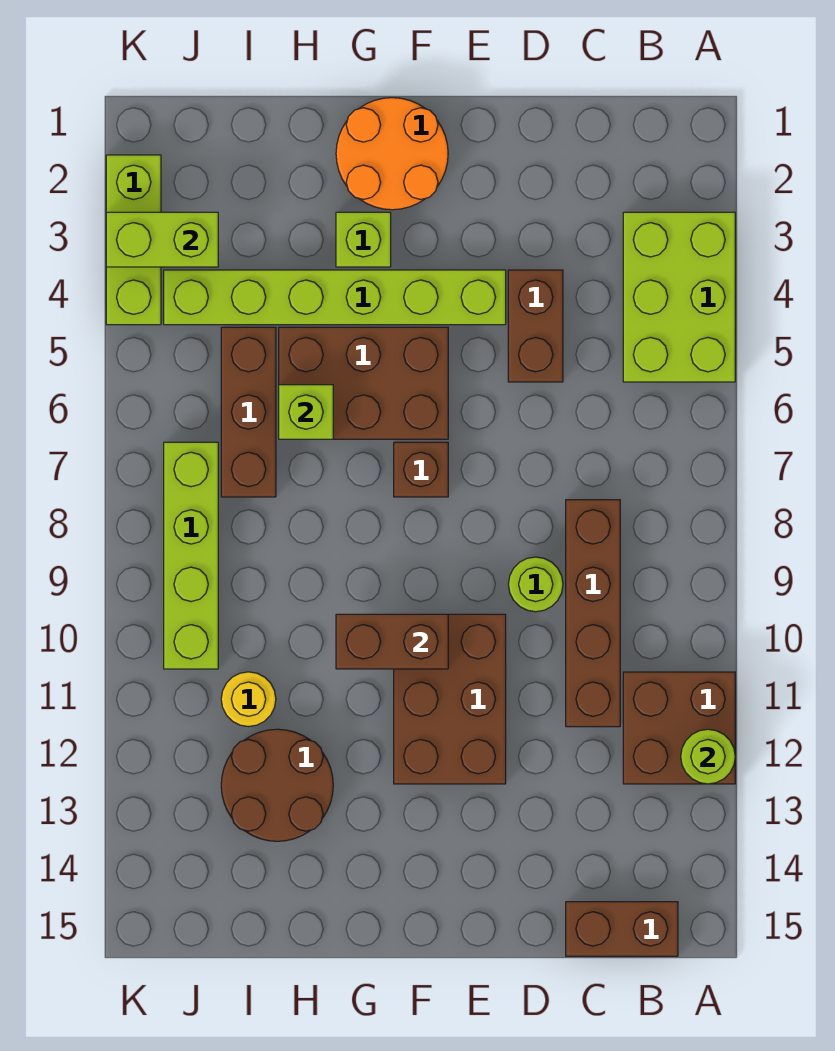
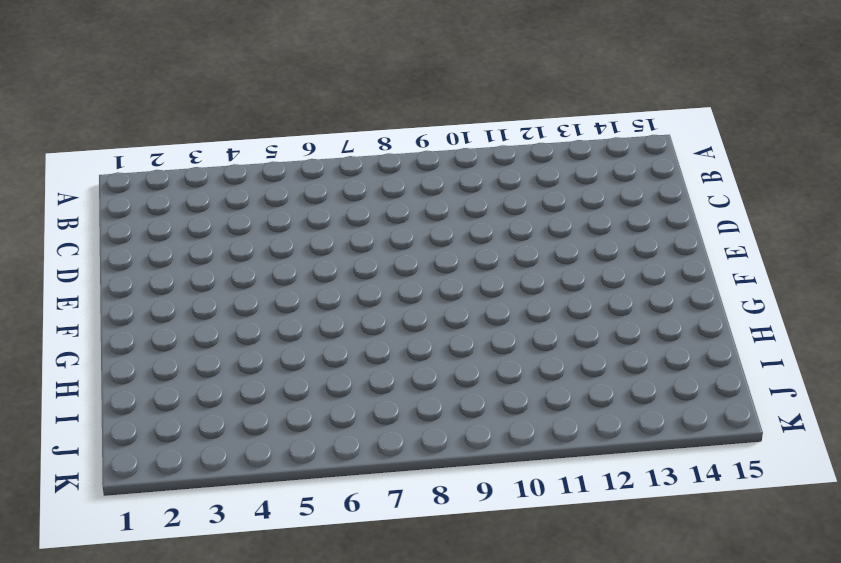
none -> lime brick A3:B5 level 1
none -> brown brick A11:B12 level 1
none -> brown brick B15:C15 level 1

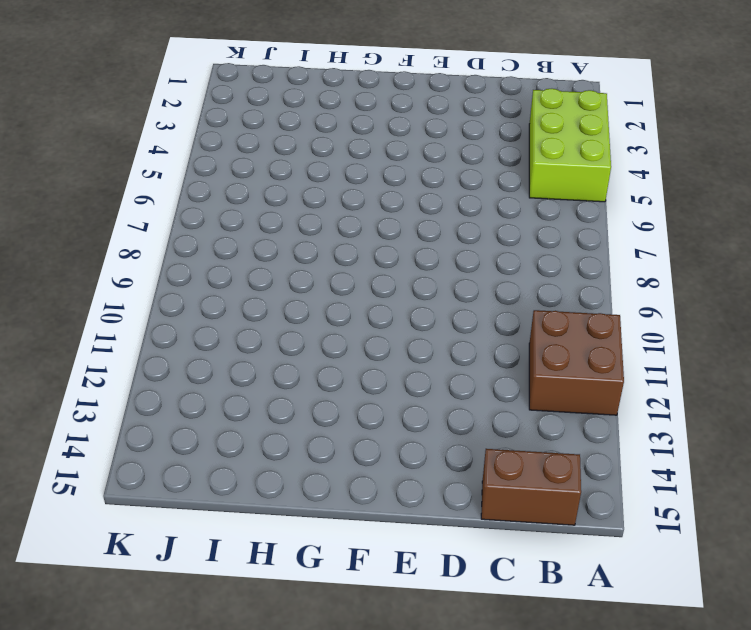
none -> brown brick C8:C11 level 1
none -> brown brick D4:D5 level 1
none -> lime round brick D9 level 1

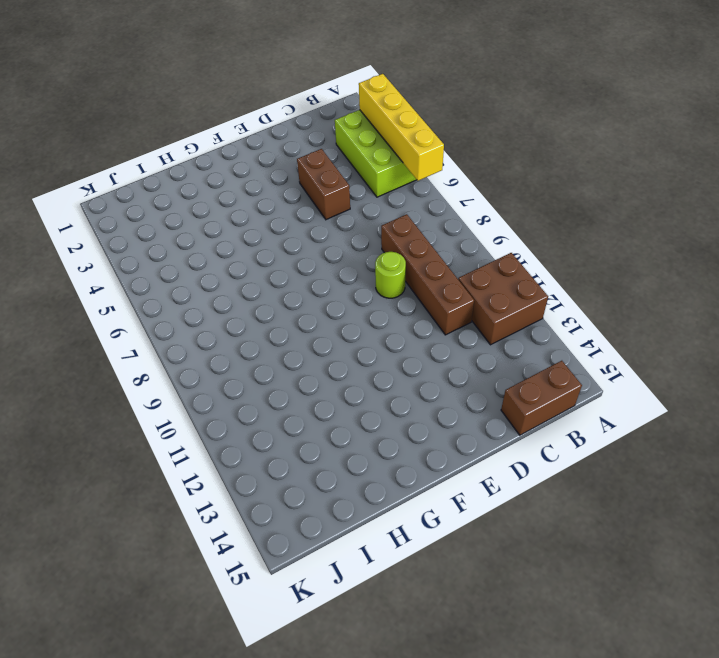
yellow brick A3:A6 level 2 -> none
none -> lime brick E4:J4 level 1
none -> brown brick E10:F12 level 1
none -> orange round brick F1:G2 level 1

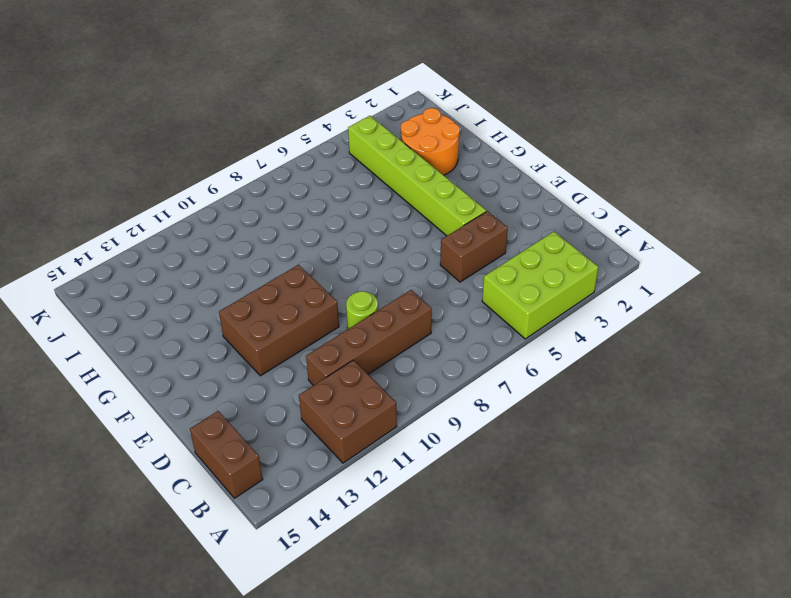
orange round brick H2:I3 level 1 -> orange round brick F1:G2 level 1
none -> brown brick F5:H6 level 1
none -> brown brick F7 level 1
none -> lime brick G3 level 1

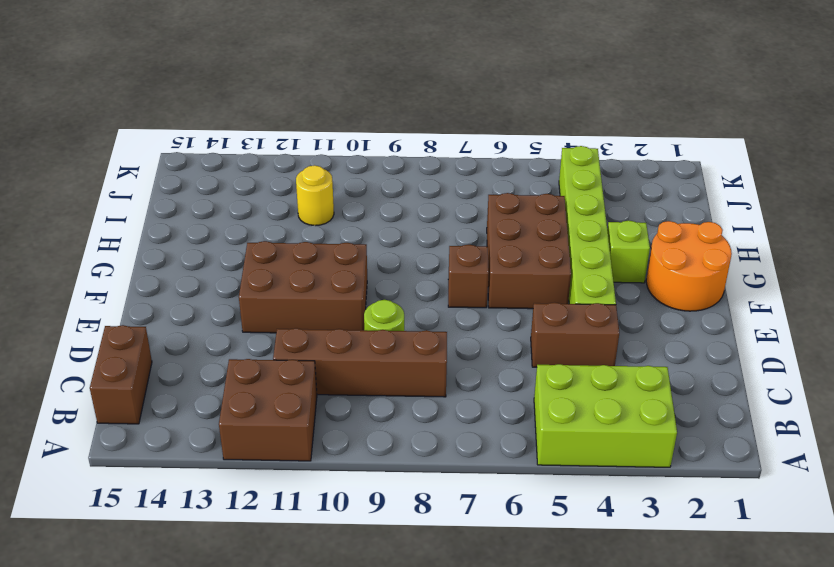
none -> brown round brick H12:I13 level 1
none -> brown brick I5:I7 level 1
none -> lime brick J7:J10 level 1

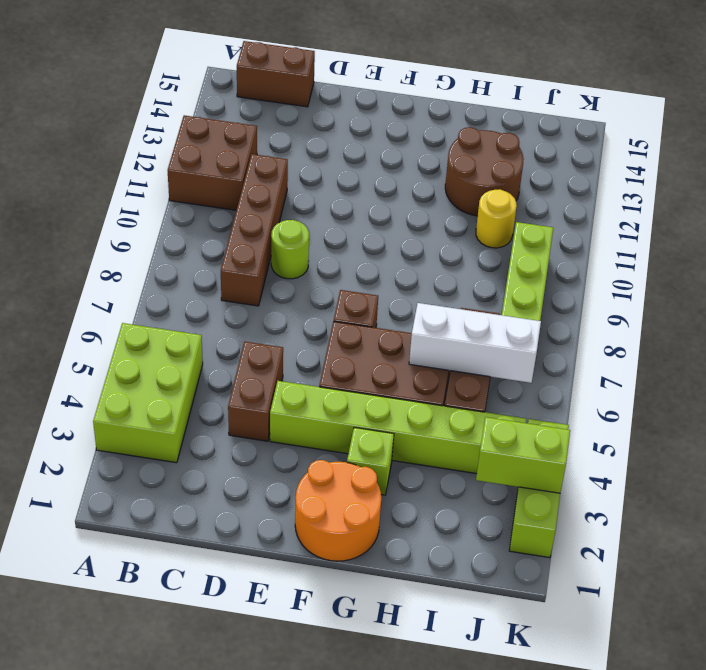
white brick H6:J6 level 2 -> lime brick H6 level 2
none -> brown brick E10:F12 level 1
none -> lime round brick A12 level 2
none -> brown brick F10:G10 level 2

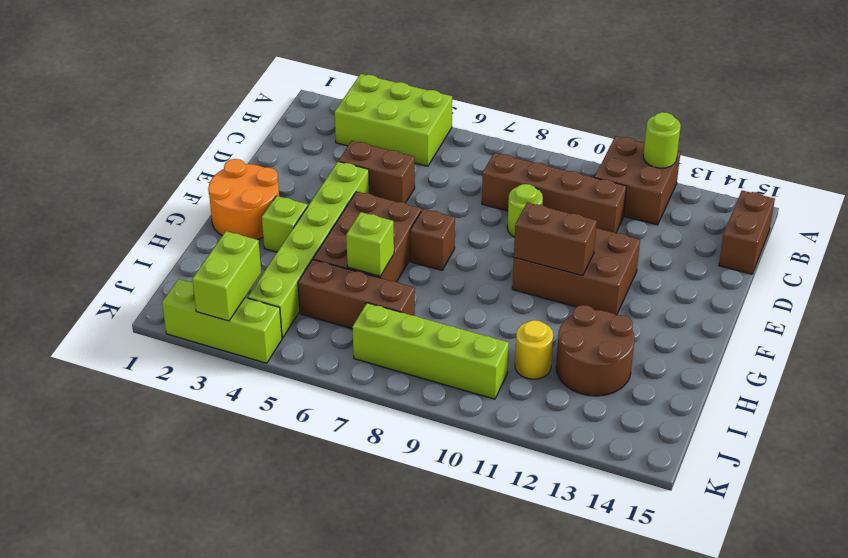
brown brick F10:F11 level 2 -> brown brick F10:G10 level 2

